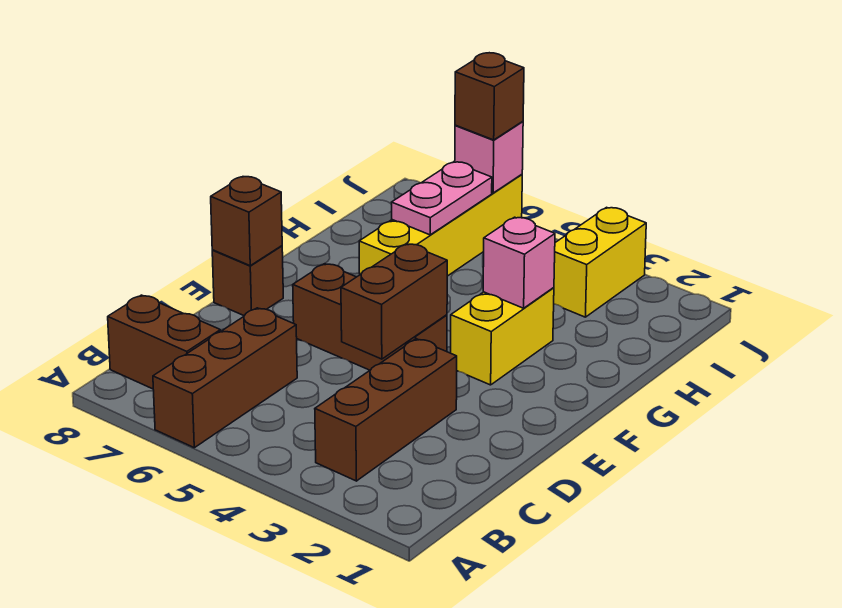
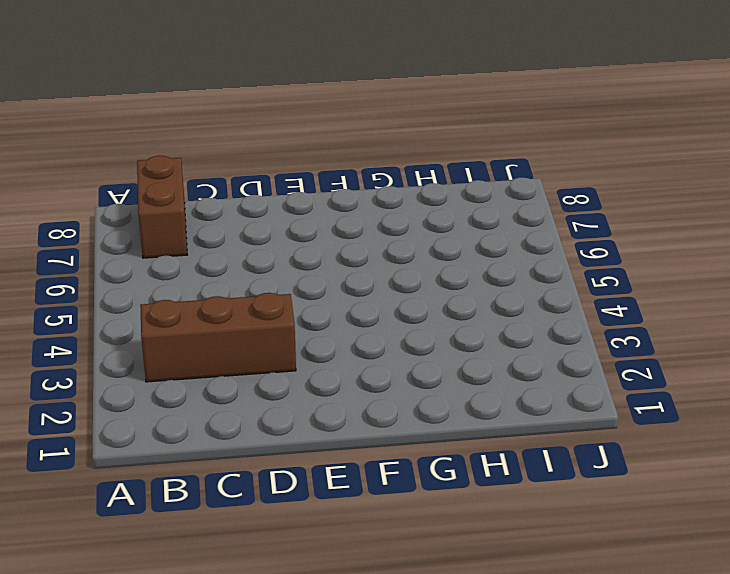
none -> brown brick A6:C6 level 1
none -> brown brick E4:E6 level 1
none -> brown brick E8 level 1

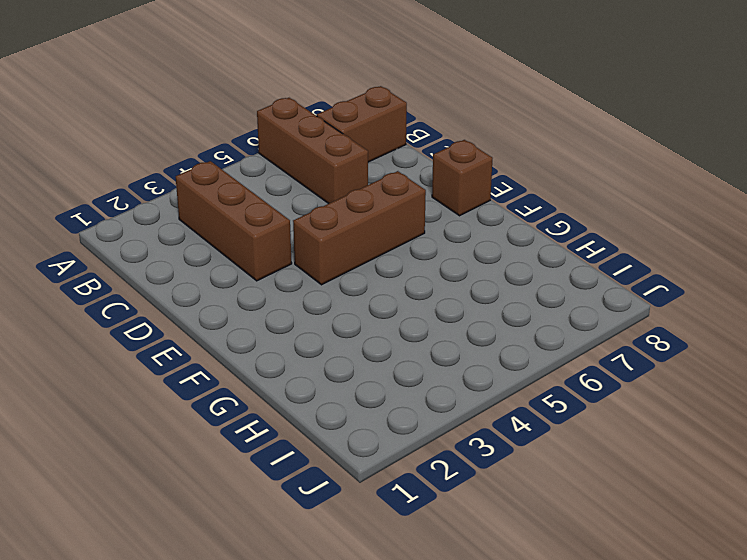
none -> yellow brick F3:G3 level 1
none -> yellow brick G6:J6 level 1
none -> yellow brick I3:J3 level 1

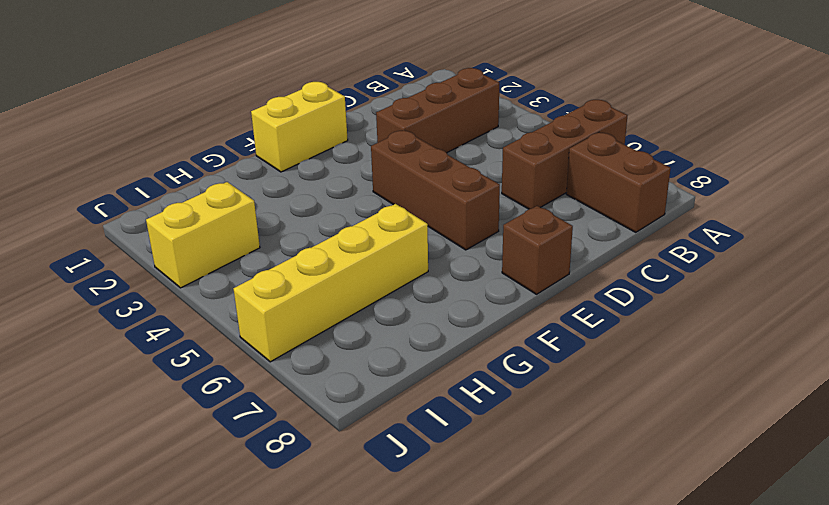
yellow brick E1:F1 level 1 -> yellow brick F3:G3 level 1
none -> brown brick D4:E4 level 2
none -> brown brick E8 level 2
none -> pink brick G3 level 2

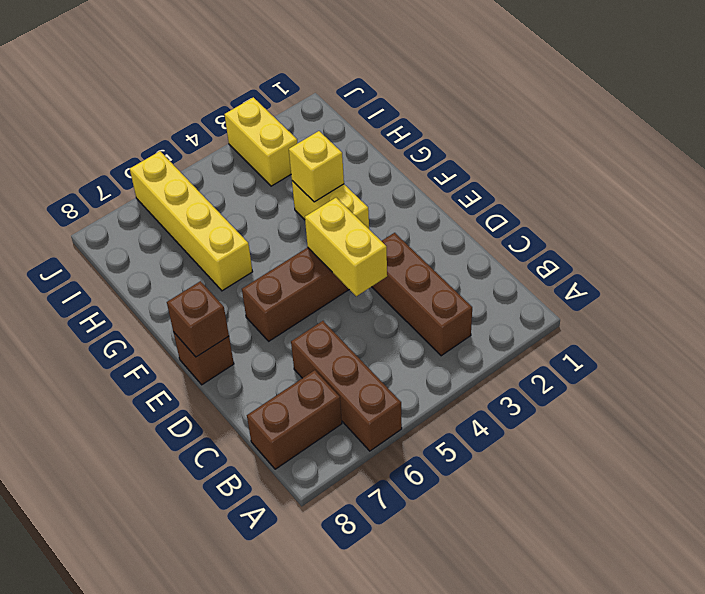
yellow brick D4:E4 level 2 -> brown brick D4:E4 level 2
yellow brick G3 level 2 -> pink brick G3 level 2
none -> pink plate H6:I6 level 2
none -> pink brick J6 level 2
none -> brown brick J6 level 3

